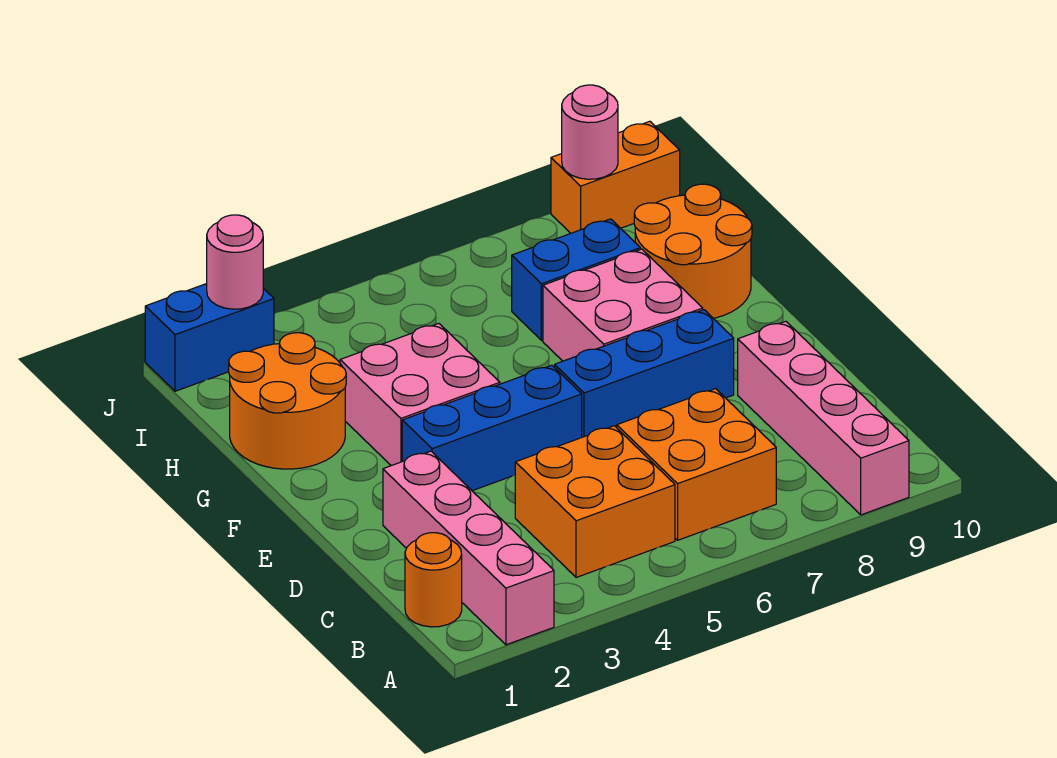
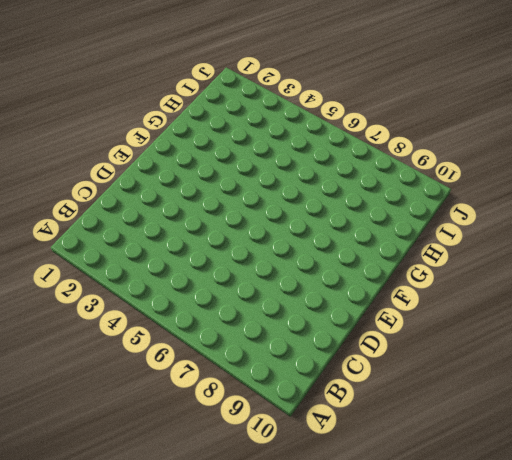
none -> pink brick A2:D2 level 1
none -> pink brick A9:D9 level 1
none -> orange round brick B1 level 1

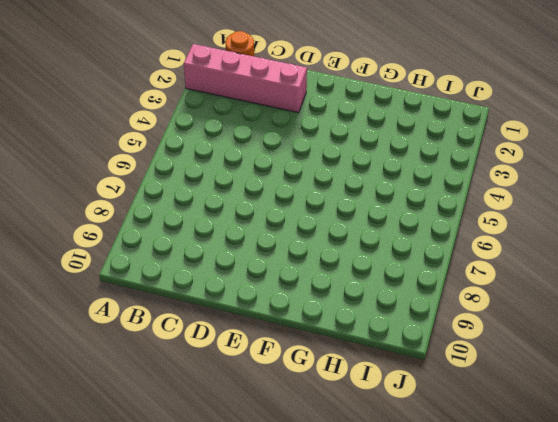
none -> pink brick A9:D9 level 1
none -> orange brick B4:C5 level 1
none -> orange brick B6:C7 level 1

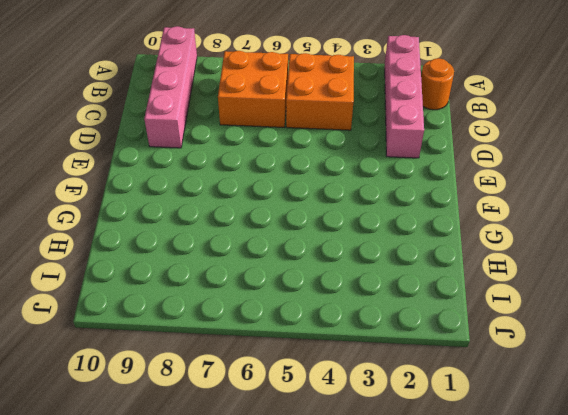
none -> blue brick E3:E5 level 1
none -> blue brick E6:E8 level 1
none -> pink brick F3:G4 level 1

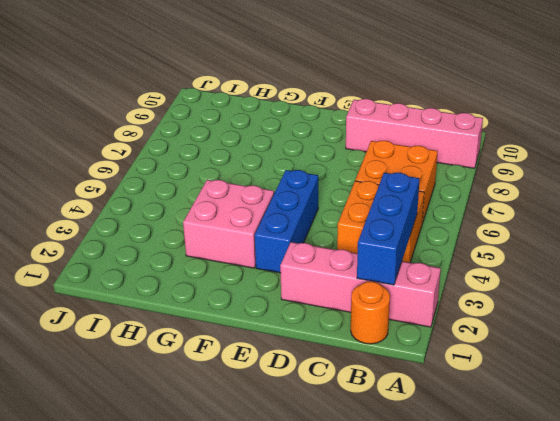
blue brick B2:B4 level 2 -> blue brick E6:E8 level 1
none -> pink brick F7:G8 level 1
none -> orange round brick G1:H2 level 1
none -> orange round brick G9:H10 level 1

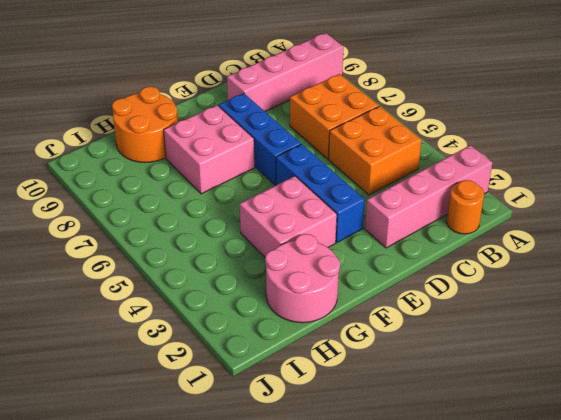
pink round brick G1:H2 level 1 -> orange round brick G1:H2 level 1
none -> blue brick H7:H8 level 1
none -> blue brick J1:J2 level 1
none -> orange brick J9:J10 level 1

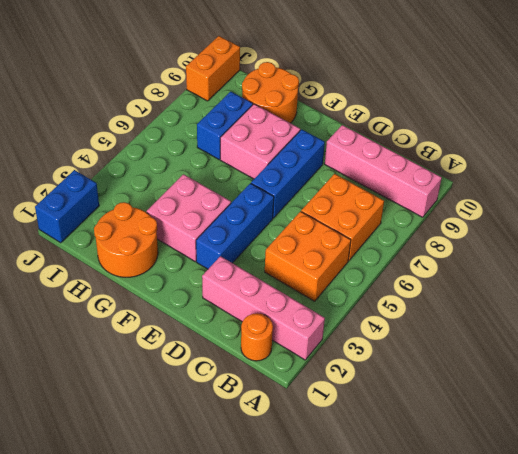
none -> pink round brick J2 level 2
none -> pink round brick J9 level 2

